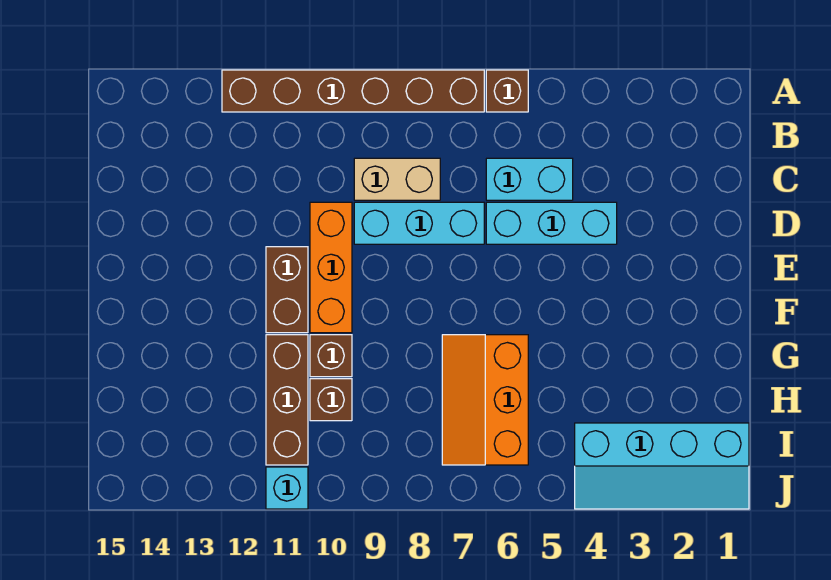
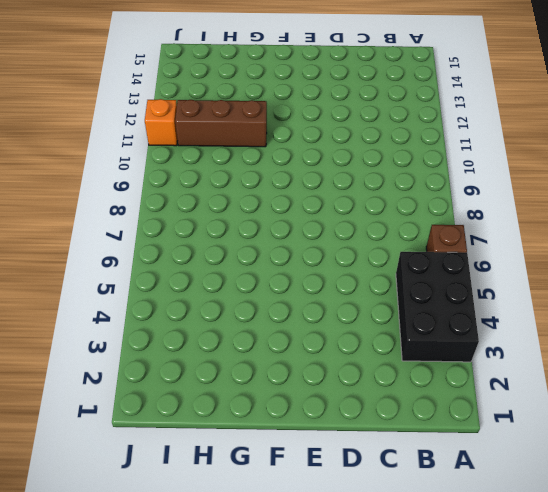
black brick A3:B5 level 1 -> none
orange brick J11 level 1 -> cyan brick J11 level 1
none -> brown brick A7:A12 level 1
none -> cyan brick C5:C6 level 1
none -> tan brick C8:C9 level 1

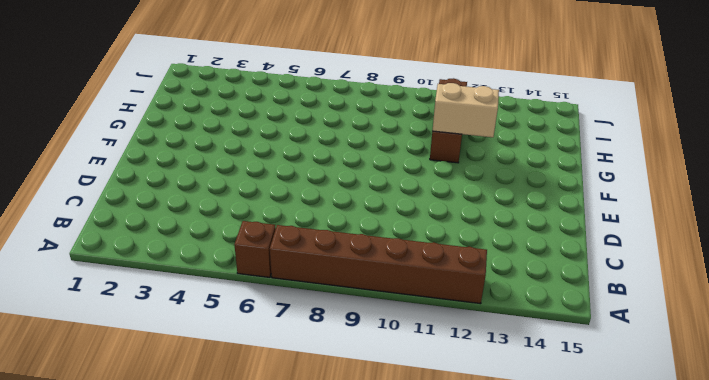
tan brick G11:G12 level 2 -> tan brick C8:C9 level 1
none -> cyan brick C5:C6 level 1
none -> cyan brick D4:D6 level 1
none -> cyan brick D7:D9 level 1

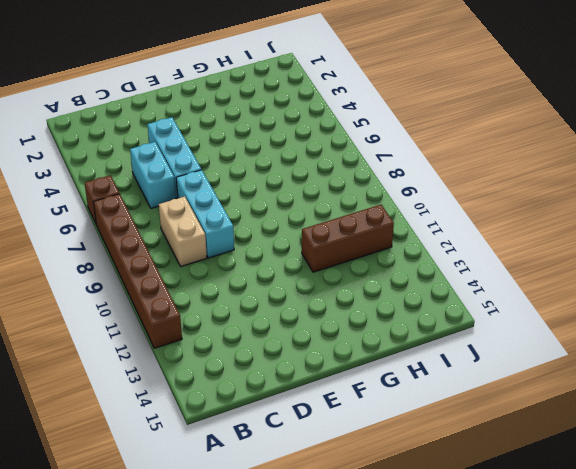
none -> orange brick D10:F10 level 1
none -> brown brick E11:F11 level 1
none -> orange slope G6:I7 level 1 top 6

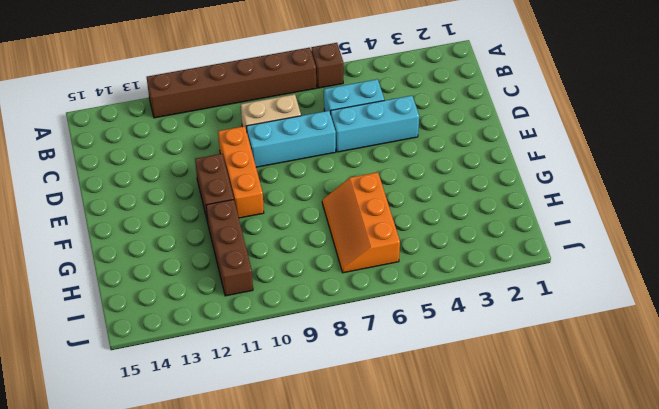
none -> brown brick G10 level 1
none -> brown brick H10 level 1
none -> cyan slope I1:J4 level 1 top I

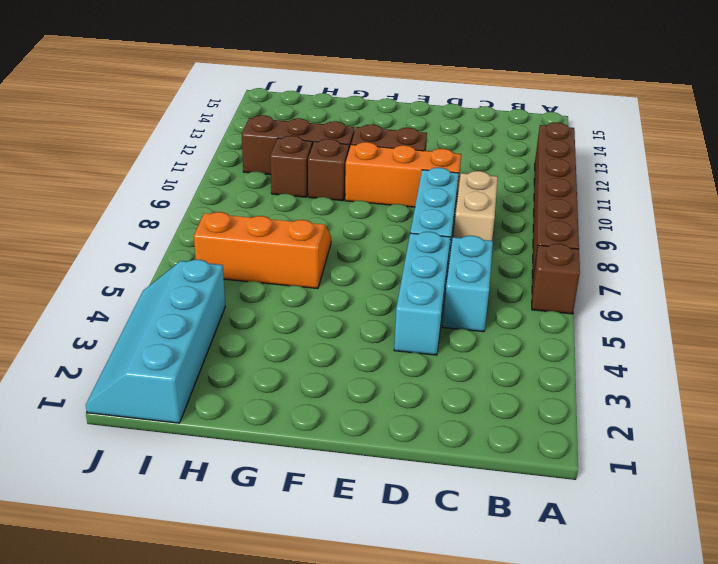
none -> cyan brick J11 level 1

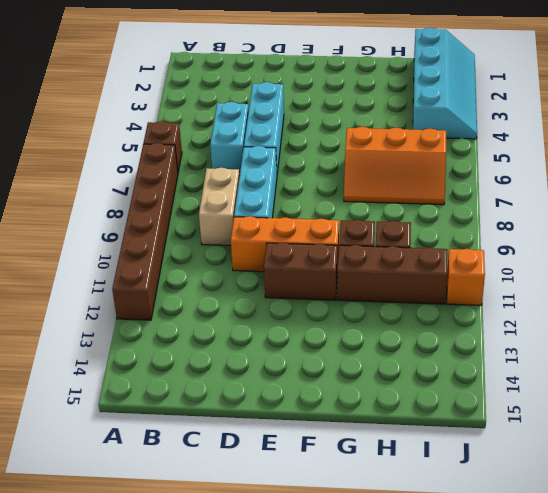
orange brick J11 level 1 -> cyan brick J11 level 1

